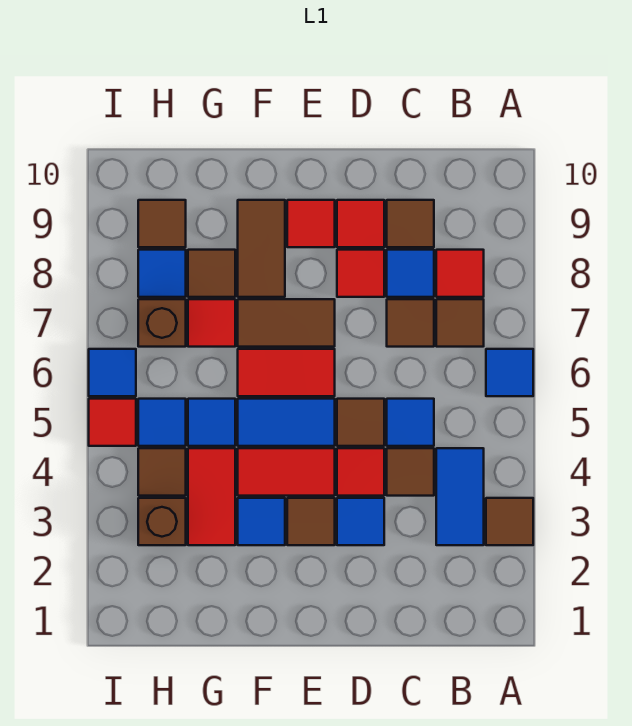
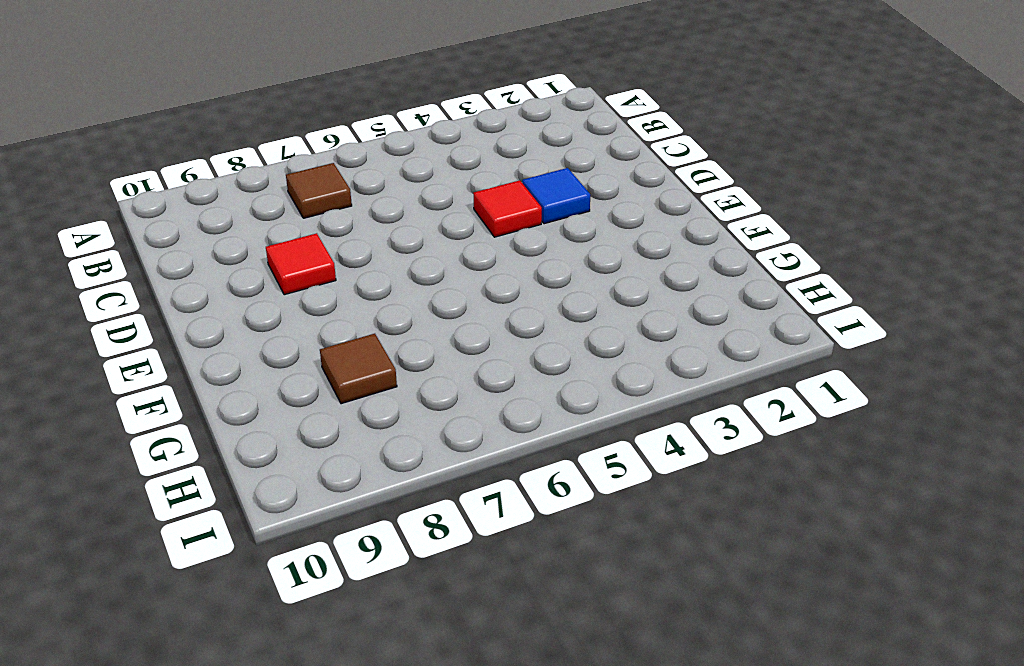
none -> brown tile A3 level 1
none -> blue tile A6 level 1
none -> blue tile B3:B4 level 1
none -> red tile B8 level 1

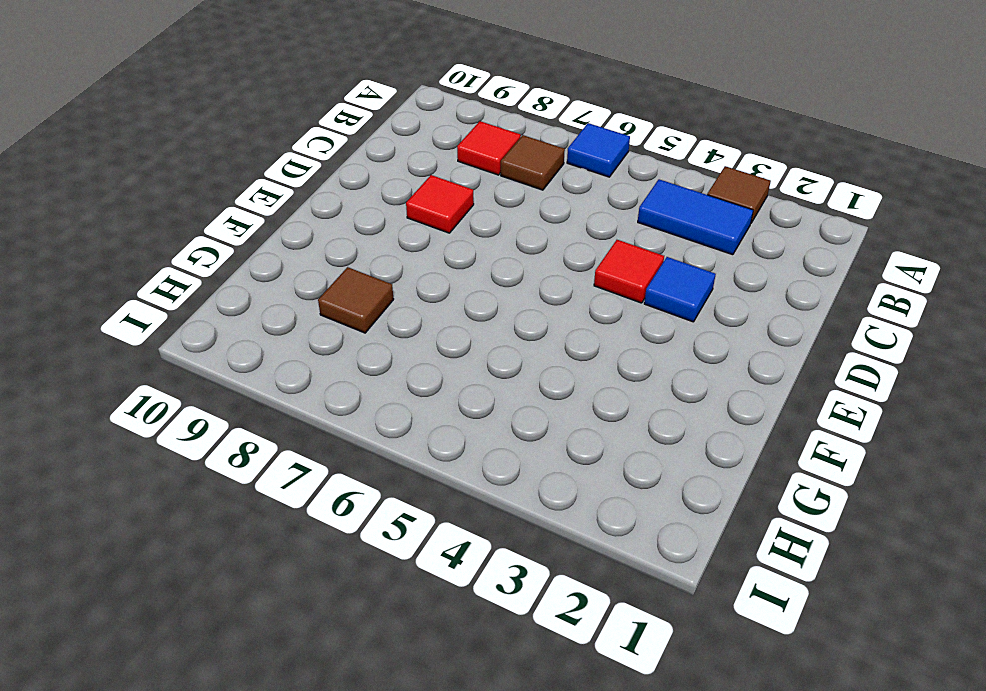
none -> brown tile C4 level 1
none -> blue tile C5 level 1
none -> brown tile C7 level 1
none -> blue tile C8 level 1

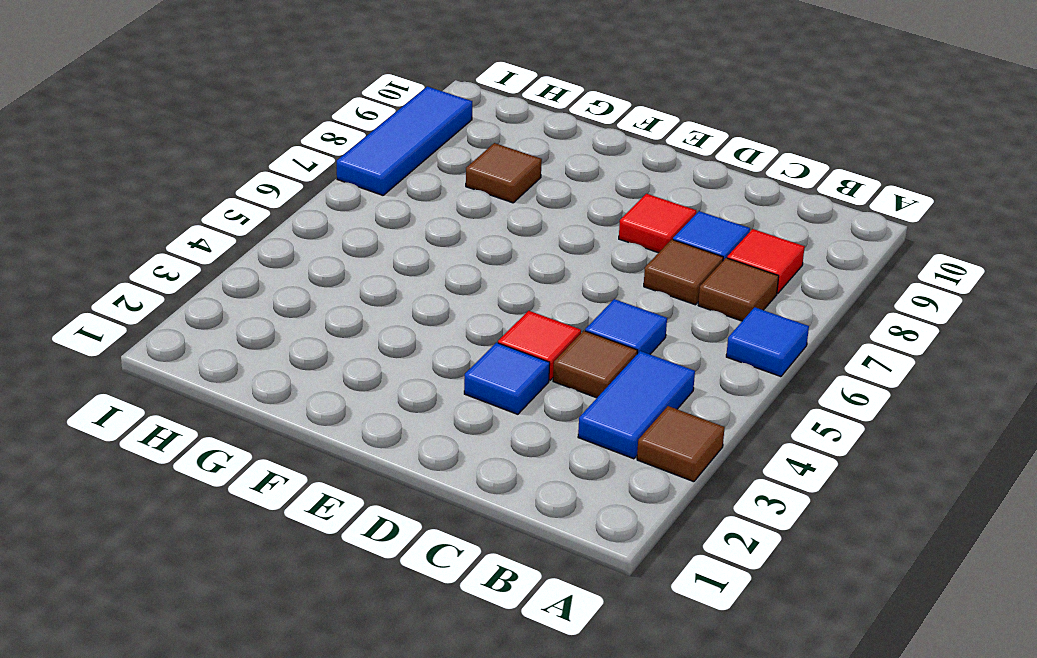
blue tile I7:I9 level 1 -> none
none -> brown tile C9 level 1
none -> brown tile D5 level 1
none -> red tile D9 level 1
none -> brown tile E3 level 1

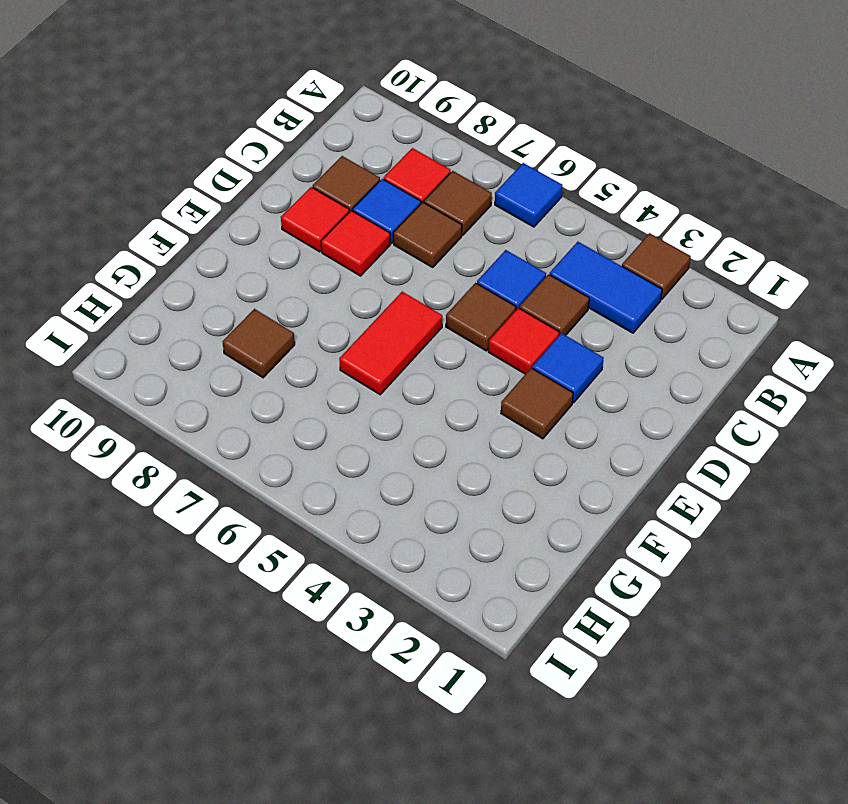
none -> red tile E4:F4 level 1
none -> blue tile E5:F5 level 1
none -> brown tile E7:F7 level 1
none -> red tile E9 level 1

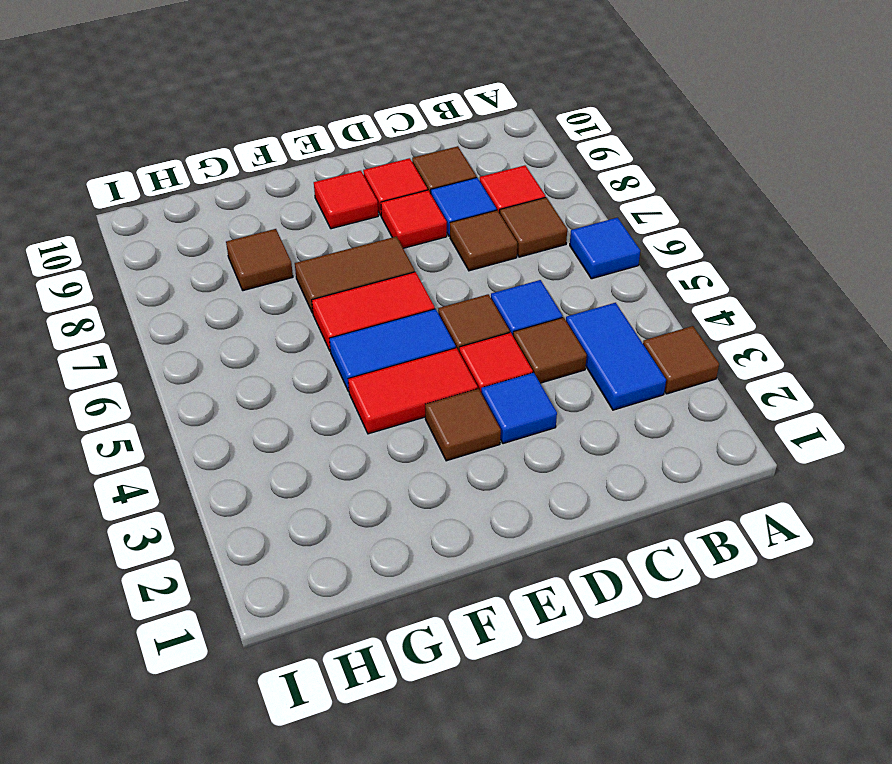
none -> blue tile F3 level 1
none -> brown tile F8:F9 level 1
none -> red tile G3:G4 level 1
none -> blue tile G5 level 1

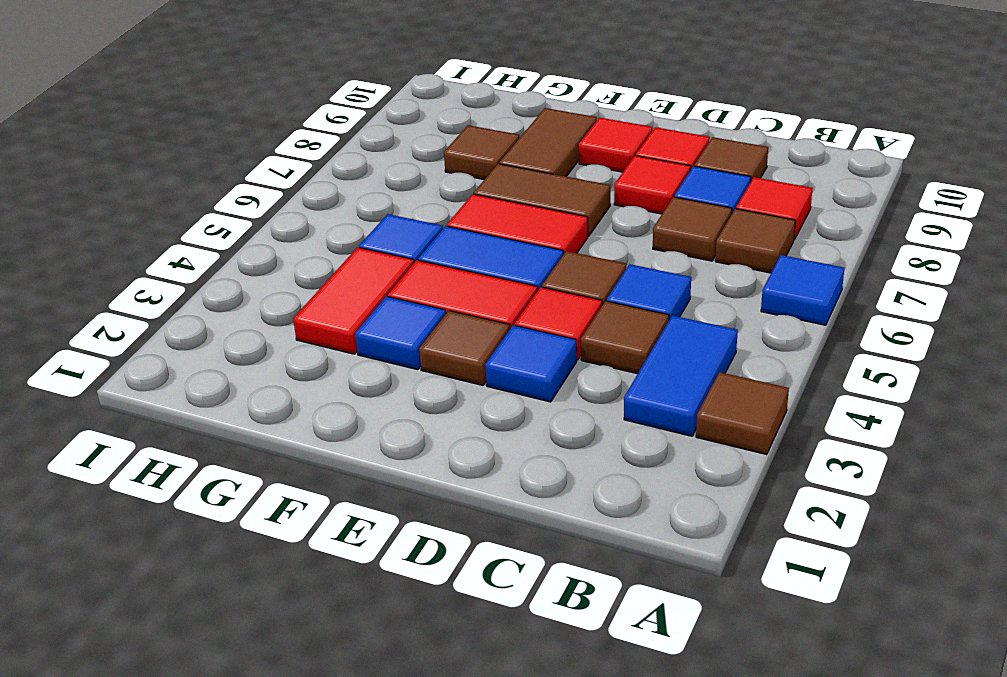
none -> red tile G7 level 1
none -> brown brick H3 level 1
none -> brown tile H4 level 1
none -> blue tile H5 level 1

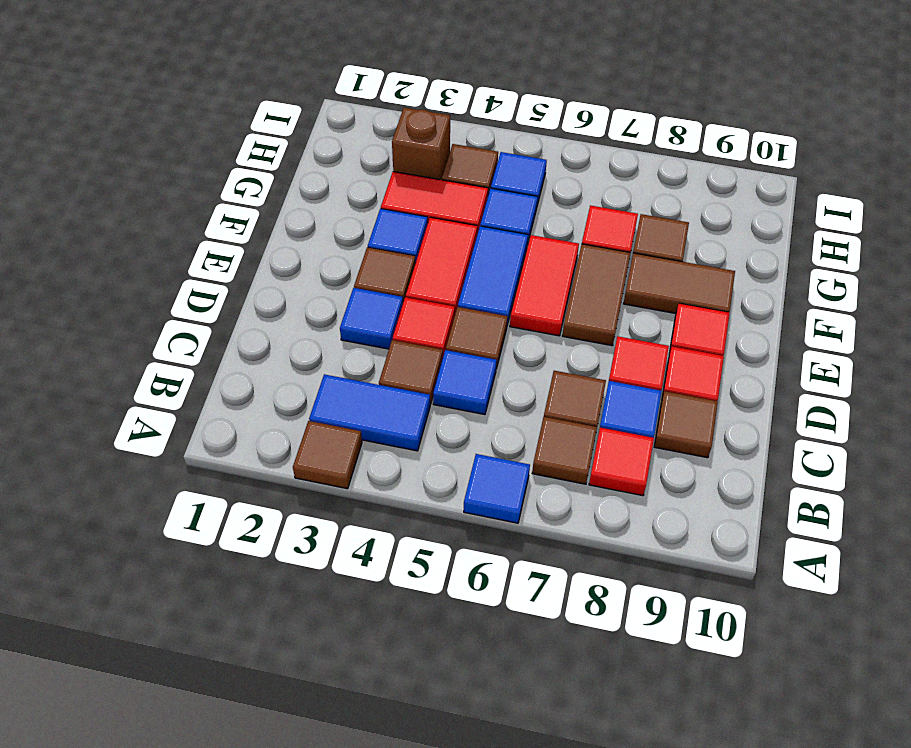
none -> brown brick H7 level 1
none -> blue tile H8 level 1
none -> brown tile H9 level 1
none -> red tile I5 level 1

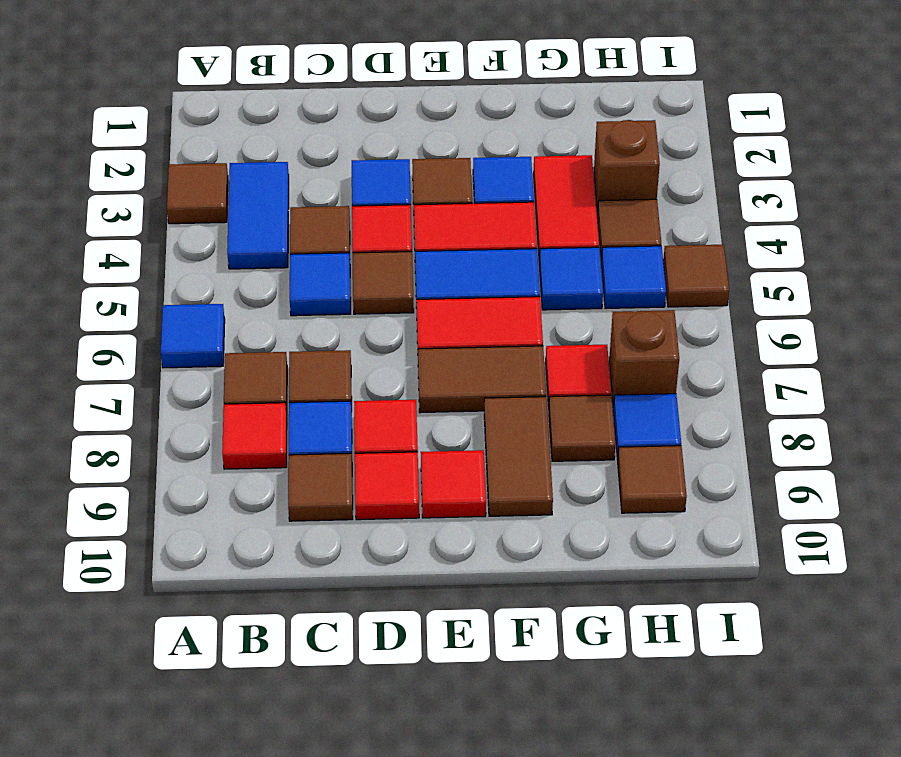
brown tile I5 level 1 -> red tile I5 level 1
none -> blue tile I6 level 1

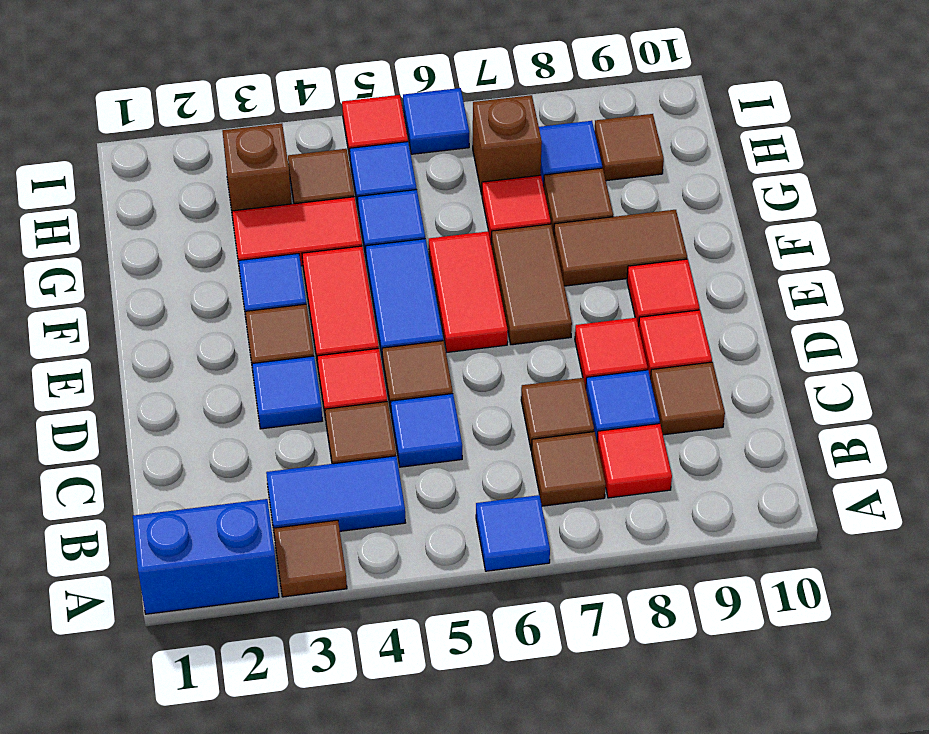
blue brick A1:A2 level 1 -> none

